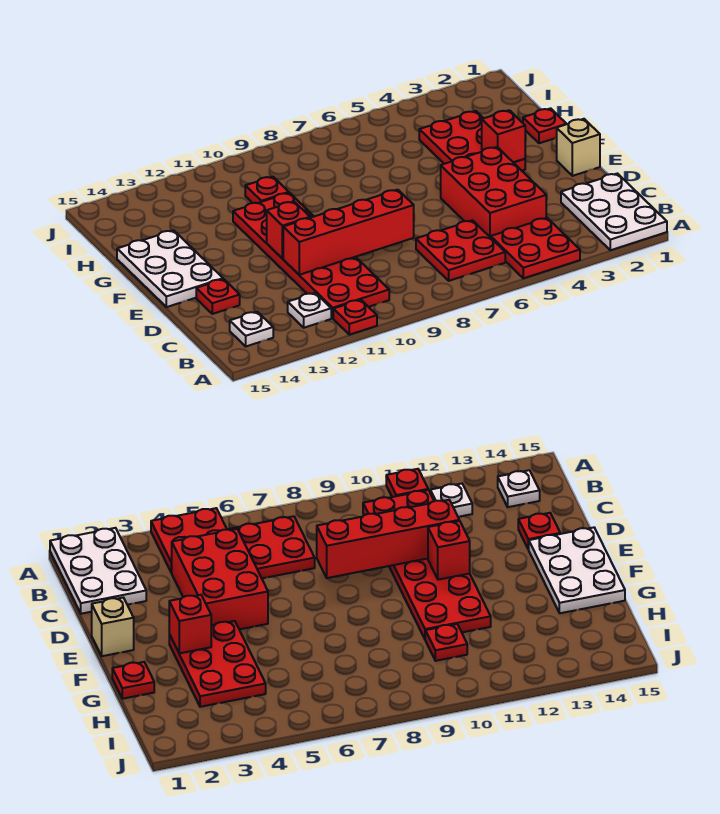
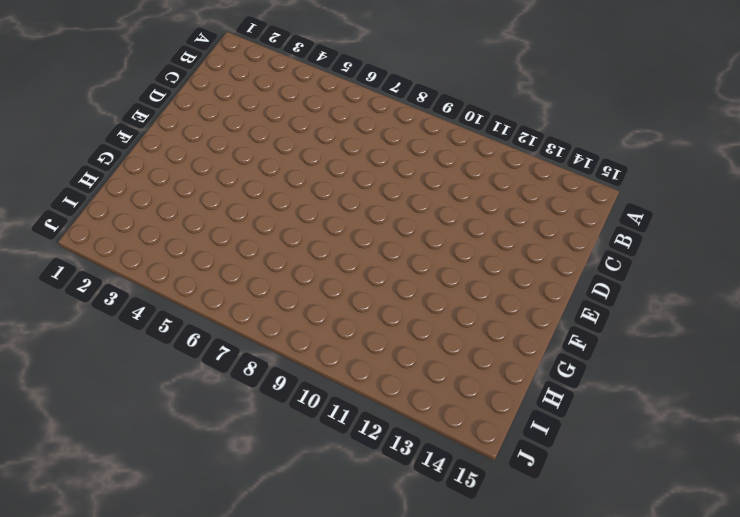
none -> white plate A1:C2 level 1
none -> red plate A4:B5 level 1
none -> red plate A11 level 1

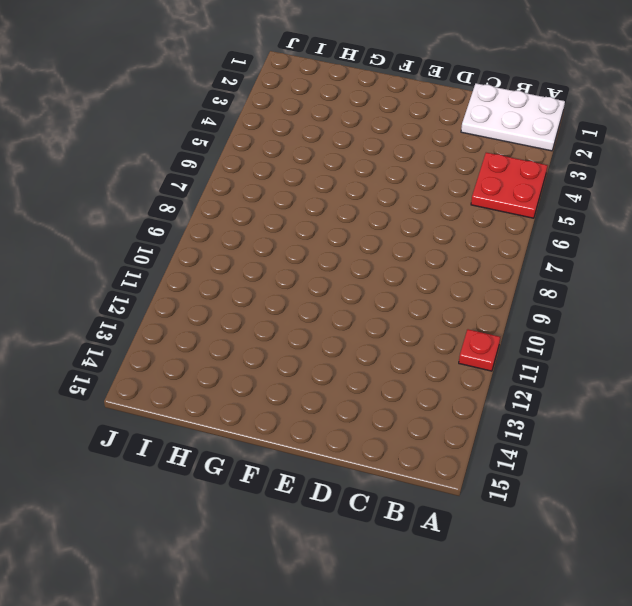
none -> red plate B6:C7 level 1
none -> red plate B10:G11 level 1
none -> white plate B12 level 1

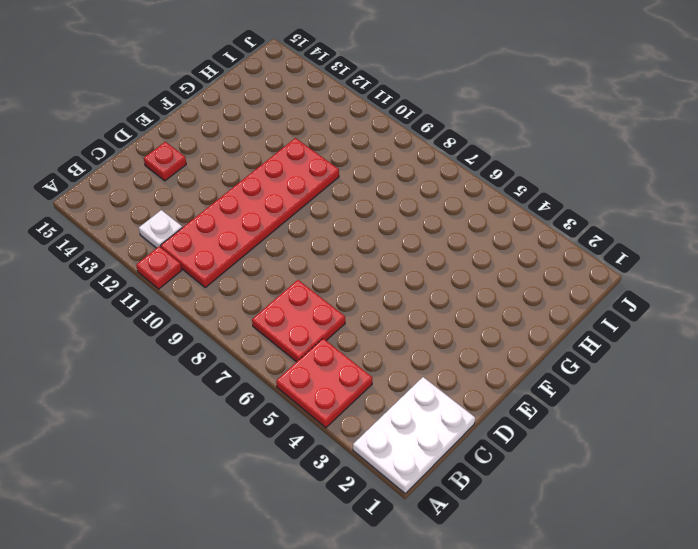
none -> white plate B14 level 1
none -> red brick C4:E5 level 1
none -> tan brick E1 level 1

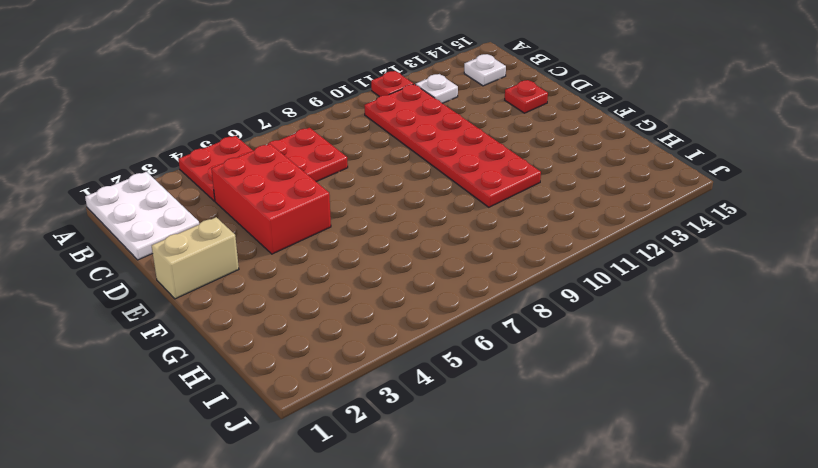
tan brick E1:E2 level 1 -> tan brick E1 level 1
none -> white plate E14:G15 level 1
none -> red plate F3:H4 level 1
none -> red plate G1 level 1

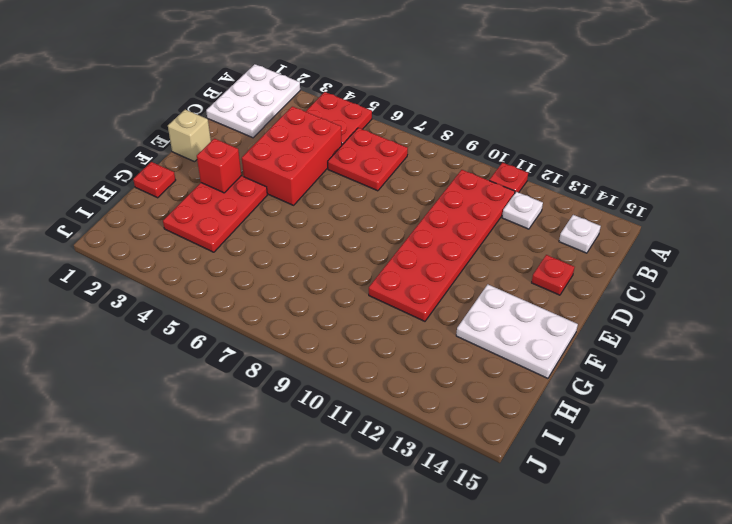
white plate F13:G15 level 1 -> white plate E14:G15 level 1
none -> red plate H10 level 1
none -> red brick D8:D11 level 2
none -> red brick E11 level 2

